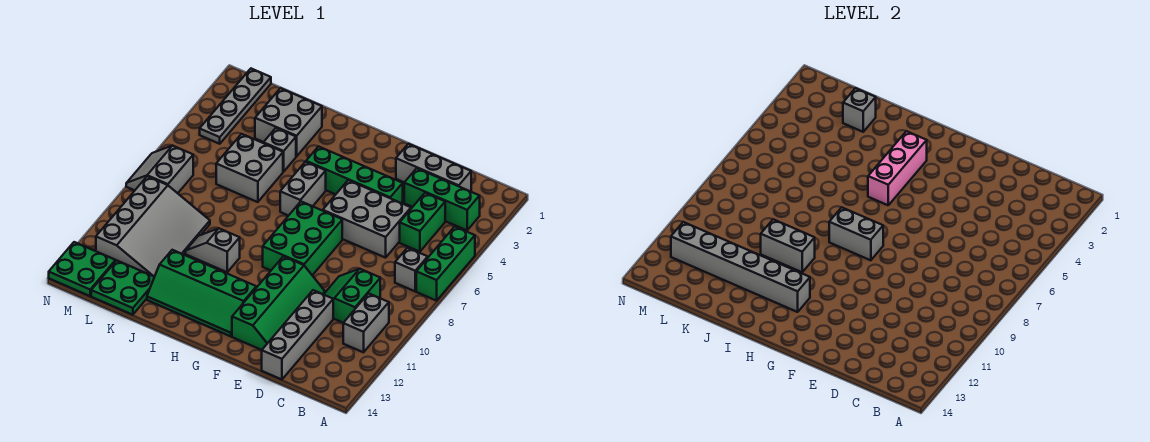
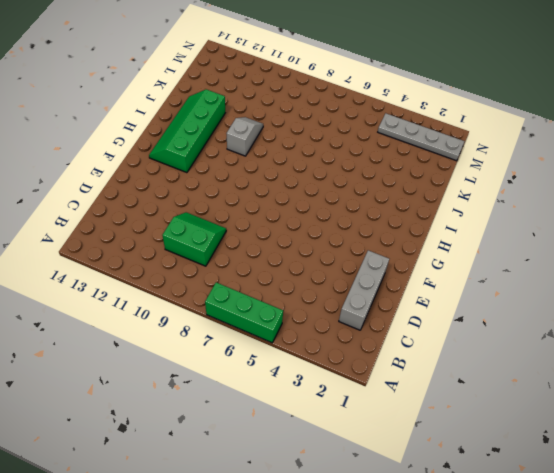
none -> green brick B3:D3 level 1
none -> grey brick B7 level 1
none -> grey brick B10:B11 level 1

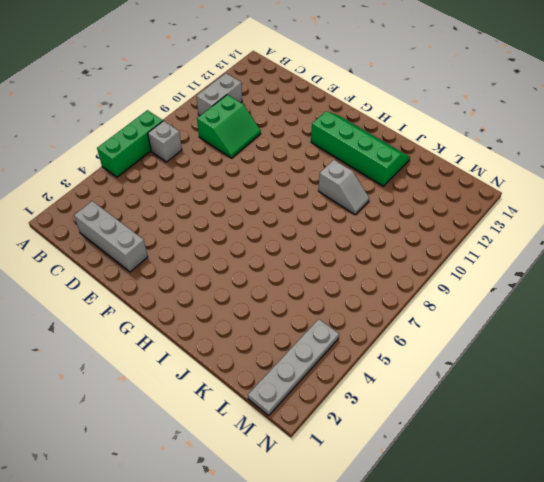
none -> green brick B3:D3 level 1
none -> green brick C4:C5 level 1
none -> grey brick D5:F6 level 1

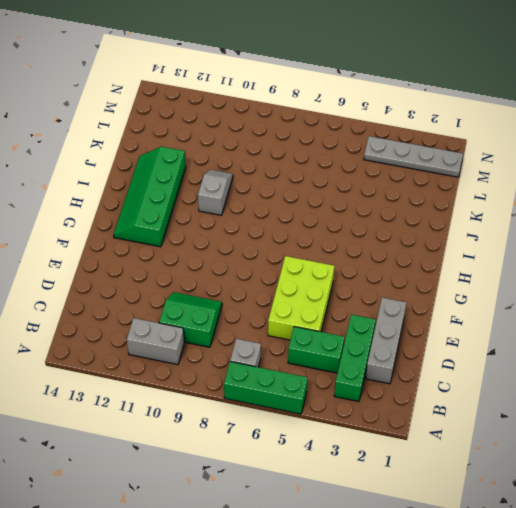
lime brick D5:F6 level 1 -> grey brick D5:F6 level 1
none -> grey brick D11:D14 level 1
none -> green brick E4:H4 level 1
none -> green slope E10:F13 level 1 top F

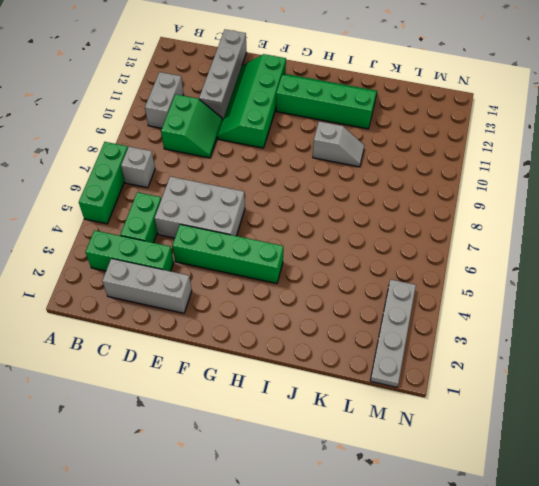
none -> green brick F7:G9 level 1
none -> grey brick H5:H6 level 1
none -> grey brick J2:K3 level 1

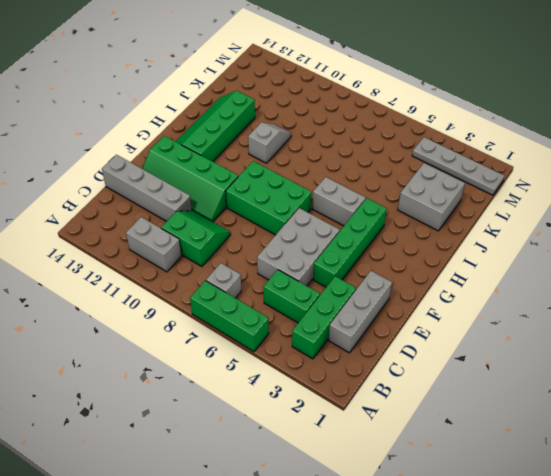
none -> grey brick J4 level 1
none -> grey brick J5:K6 level 1
none -> grey slope K9:M12 level 1 top M

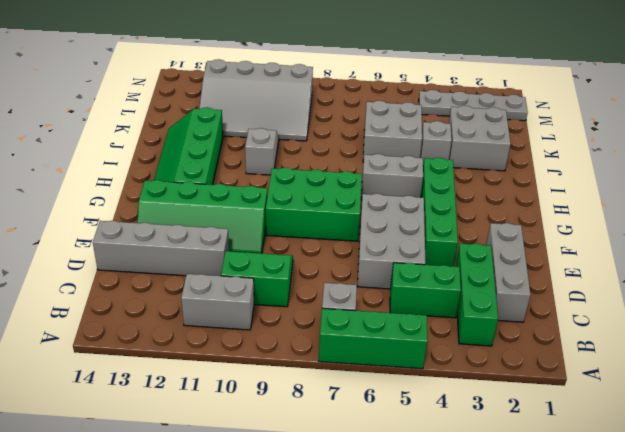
none -> green plate K13:L14 level 1
none -> grey slope M7:N8 level 1 top M
none -> green plate M13:N14 level 1

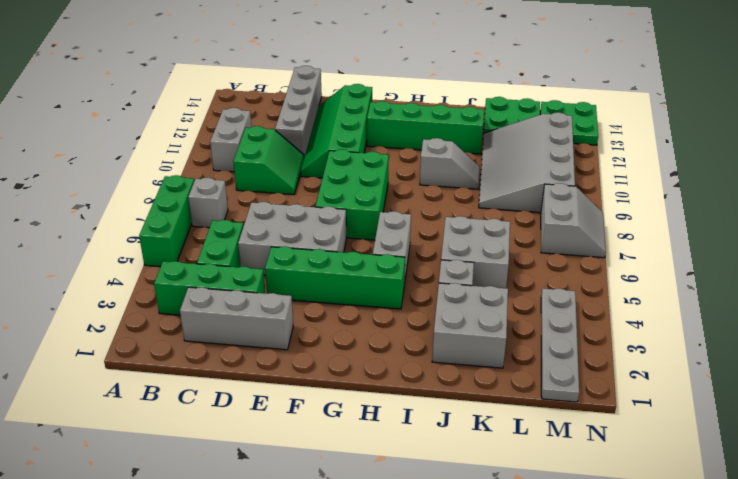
none -> grey brick G8:H8 level 2
none -> pink brick H3:H5 level 2
none -> grey brick H12:M12 level 2

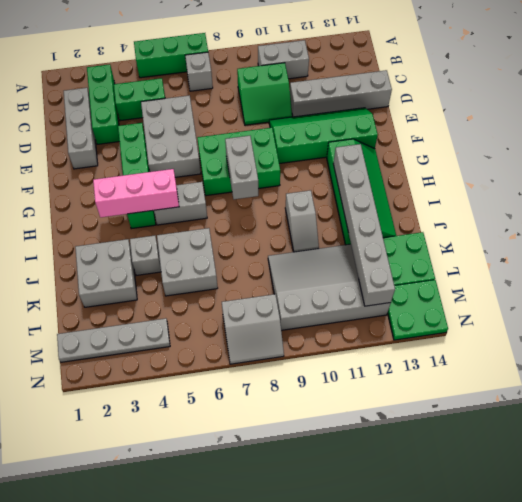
none -> grey brick I10:J10 level 2
none -> grey brick K2 level 2

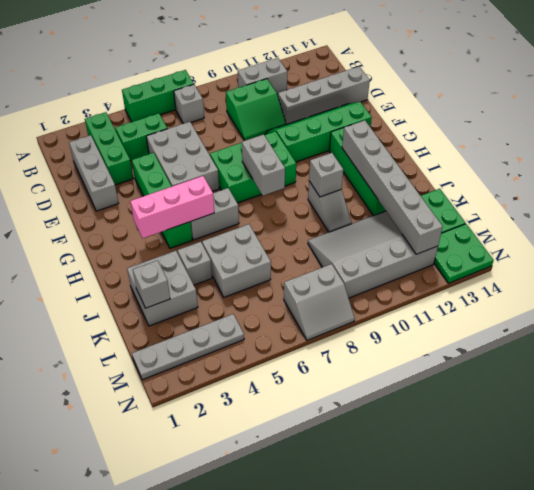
grey brick I10 level 2 -> grey brick I10:J10 level 2

